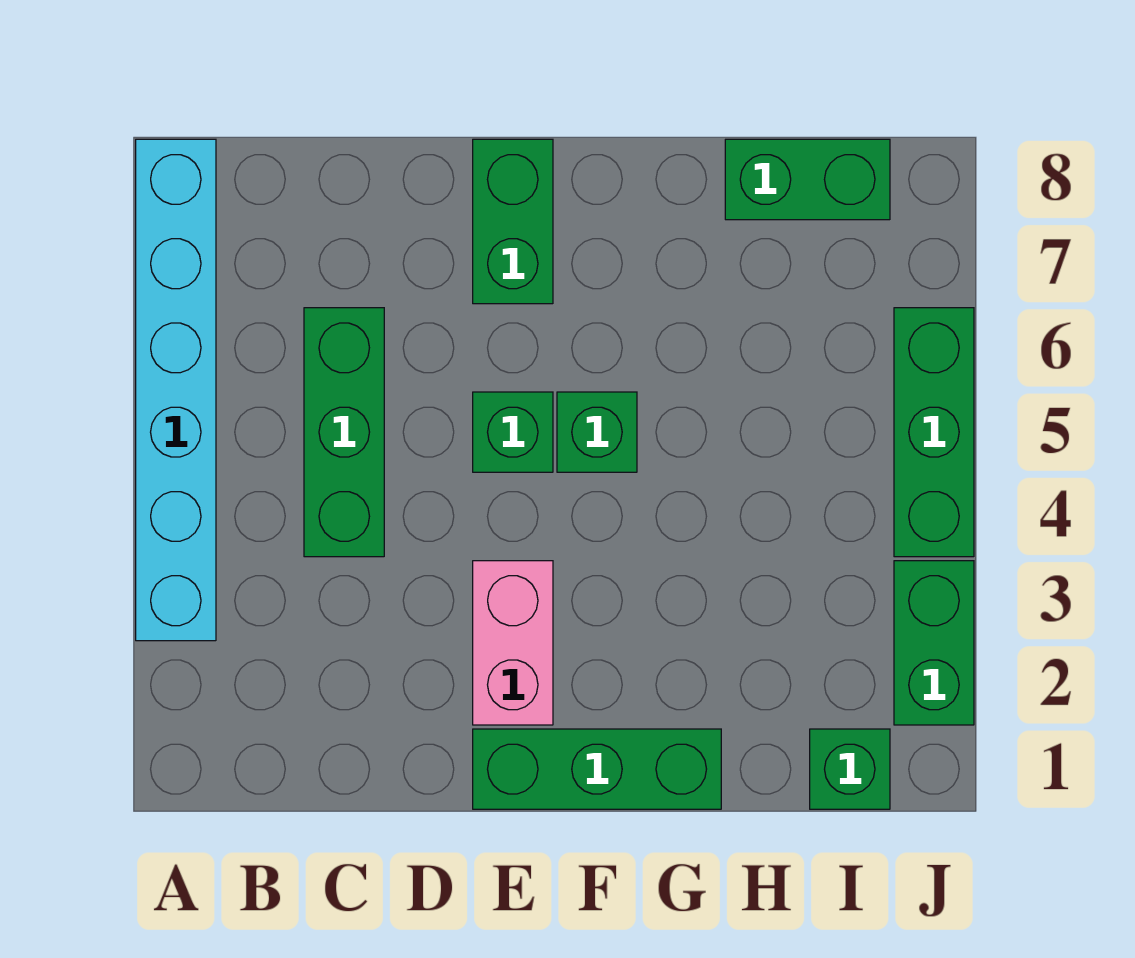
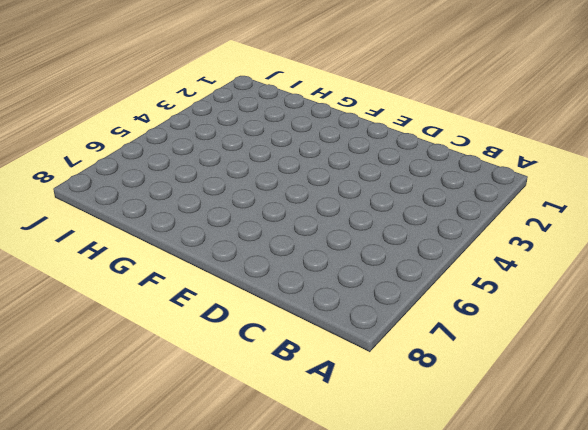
none -> cyan brick A3:A8 level 1
none -> green brick C4:C6 level 1

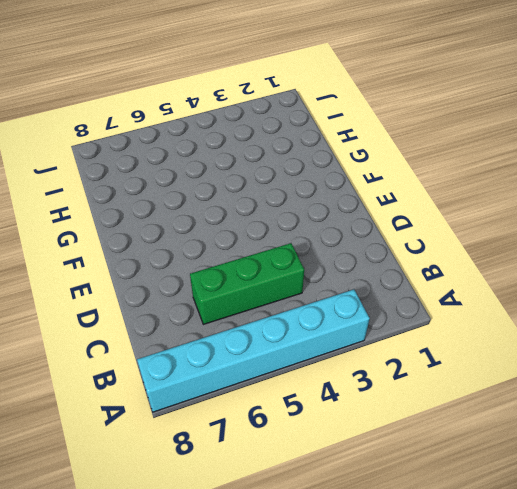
none -> green brick E1:G1 level 1
none -> pink brick E2:E3 level 1

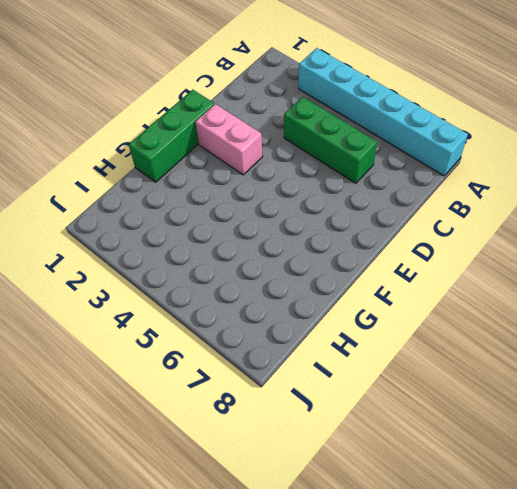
none -> green brick E5 level 1
none -> green brick E7:E8 level 1

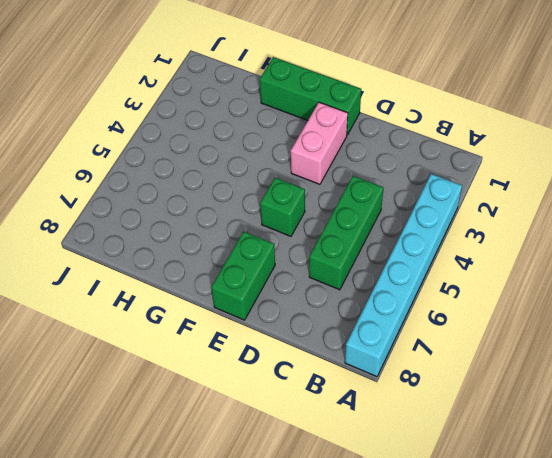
none -> green brick F5 level 1
none -> green brick H8:I8 level 1

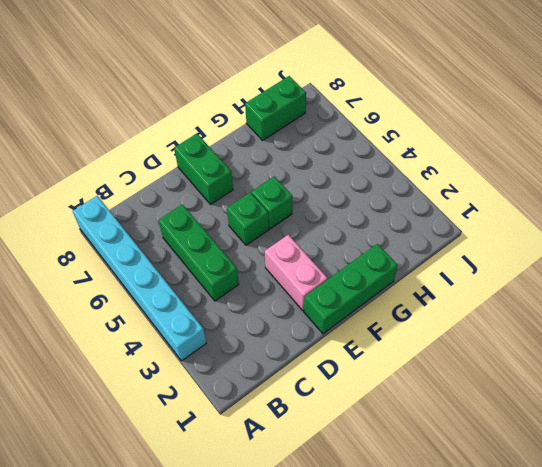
none -> green brick I1 level 1
none -> green brick J2:J3 level 1

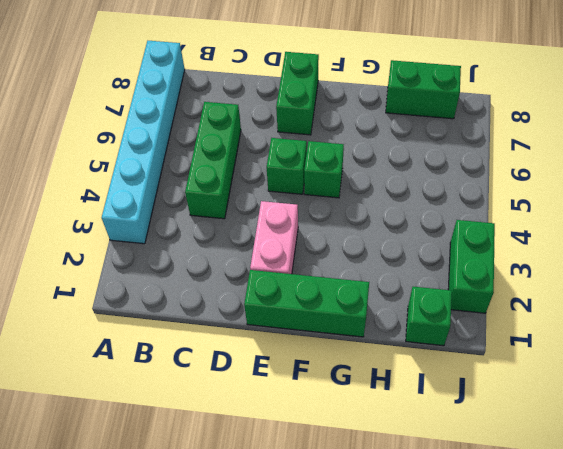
none -> green brick J4:J6 level 1

